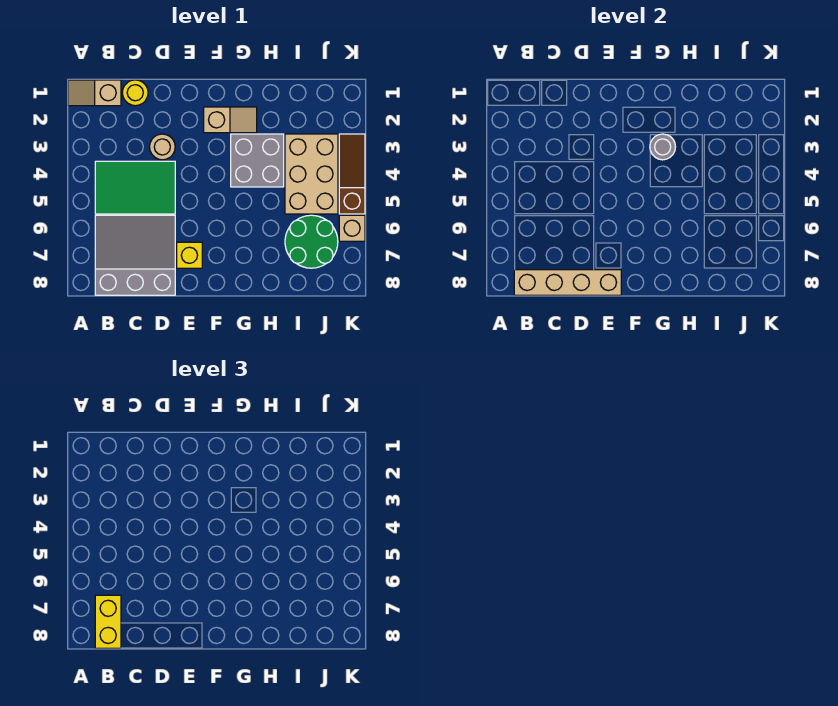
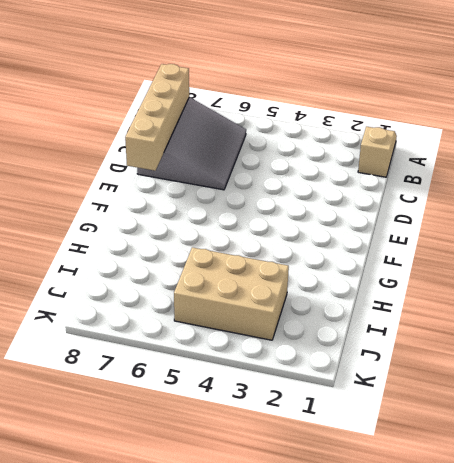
none -> green tile B4:D5 level 1
none -> yellow round brick C1 level 1
none -> tan round brick D3 level 1

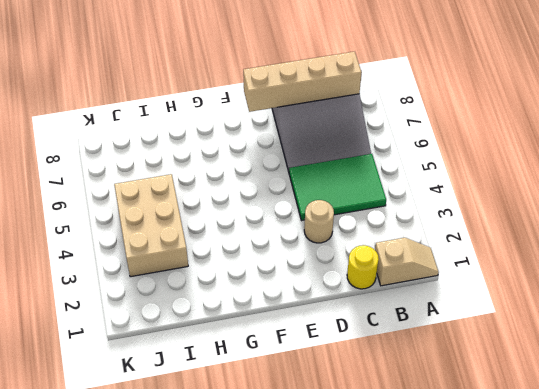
none -> yellow brick E7 level 1
none -> tan slope F2:G2 level 1 top F
none -> grey brick G3:H4 level 1

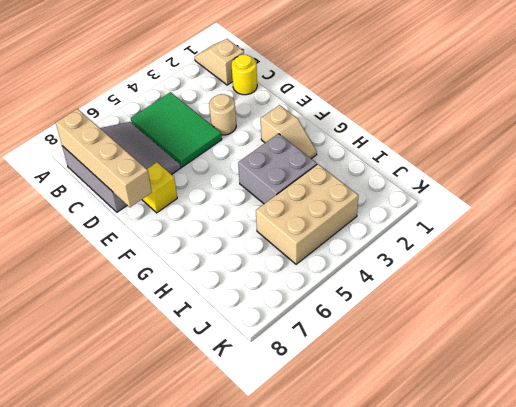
none -> green round brick I6:J7 level 1
none -> brown slope K3:K5 level 1 top 5
none -> tan brick K6 level 1

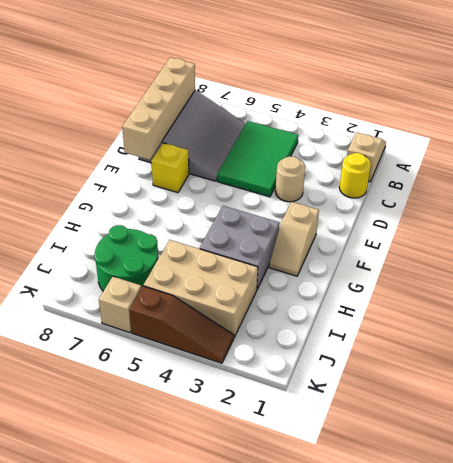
none -> grey round brick G3 level 2
none -> yellow brick B7:B8 level 3

